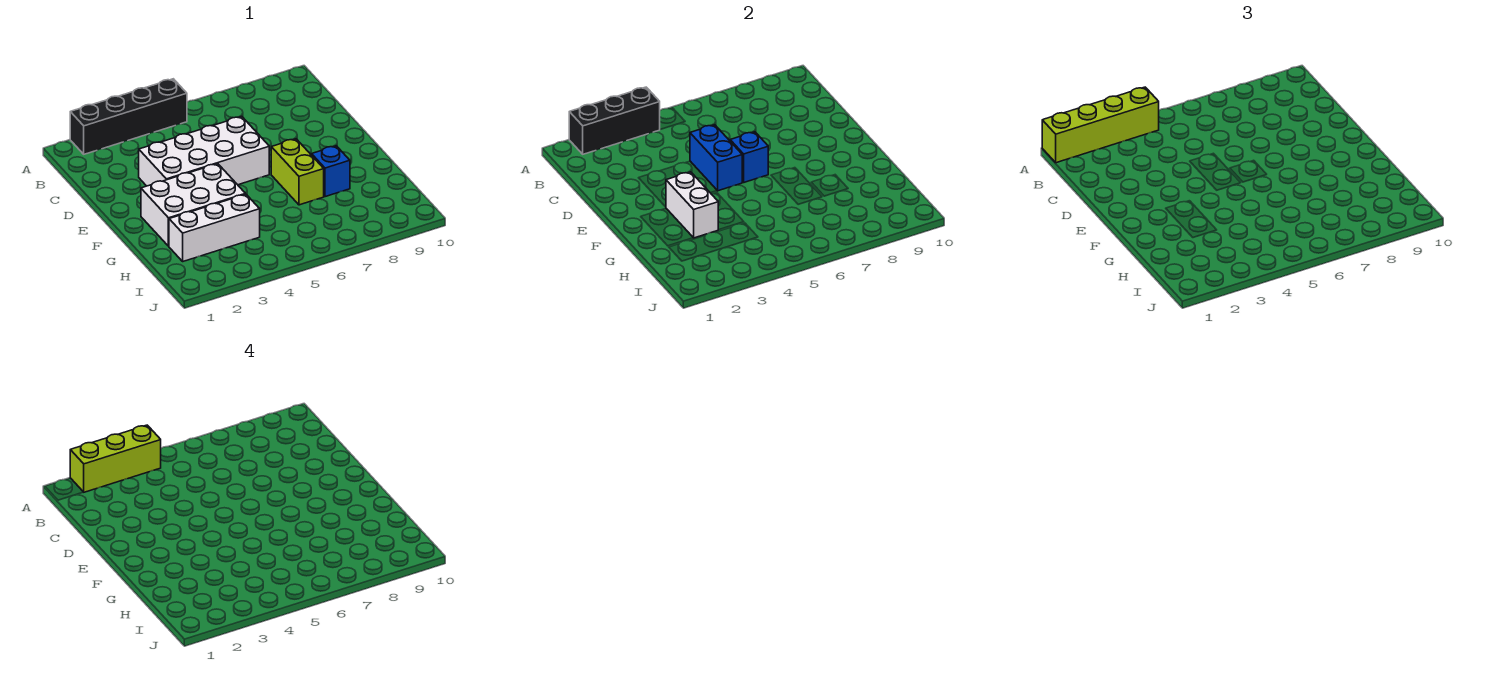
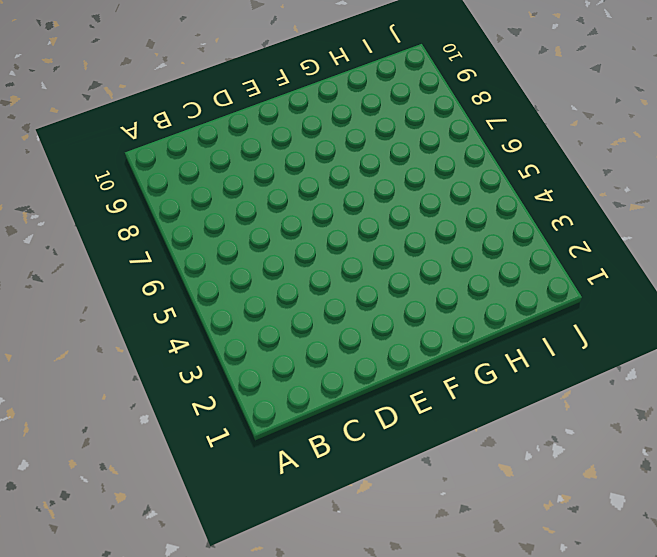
none -> black brick A2:A5 level 1
none -> white brick D3:E6 level 1
none -> white brick F2:G4 level 1

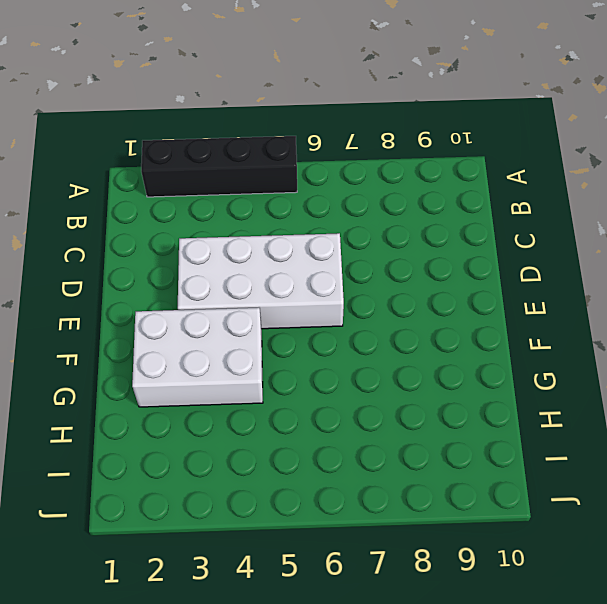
none -> lime brick F7:G7 level 1
none -> blue brick G8 level 1
none -> white brick H2:H4 level 1

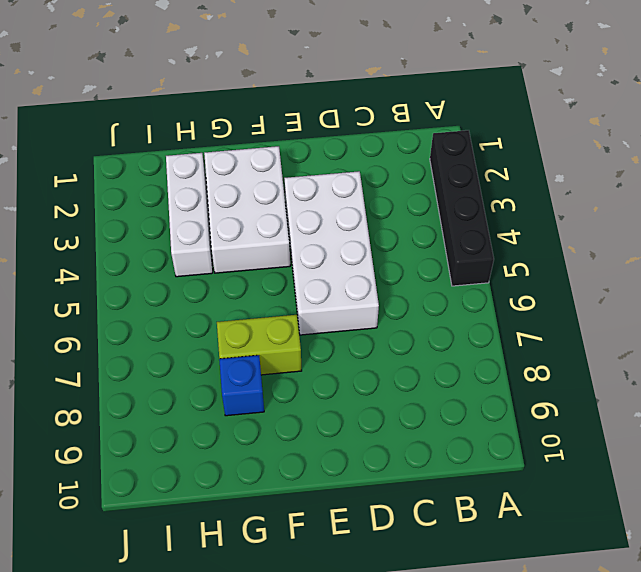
none -> black brick A2:A4 level 2
none -> blue brick D5:E5 level 2
none -> blue brick E6 level 2

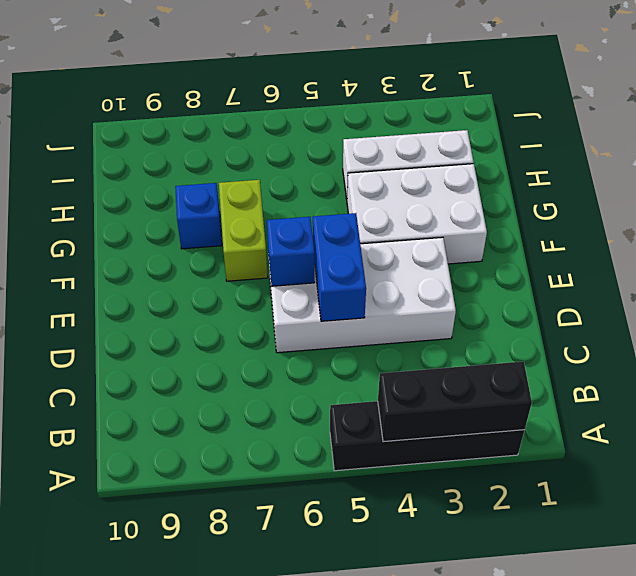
none -> white brick F3:G3 level 2
none -> lime brick A1:A4 level 3
none -> lime brick A2:A4 level 4

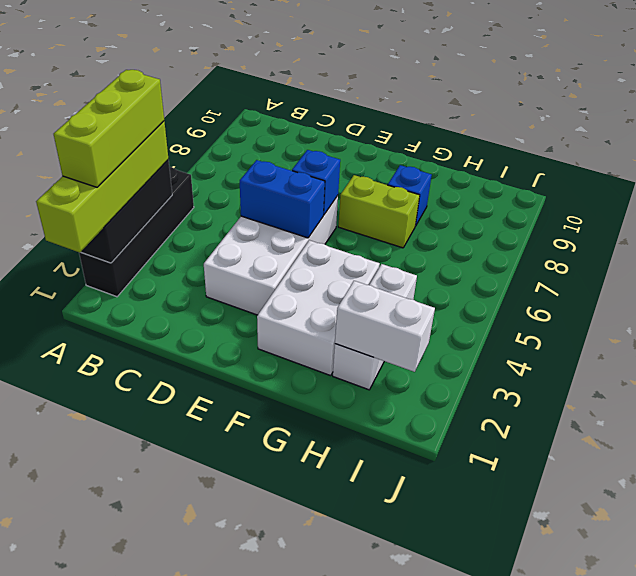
white brick H2:I2 level 2 -> white brick F3:G3 level 2

